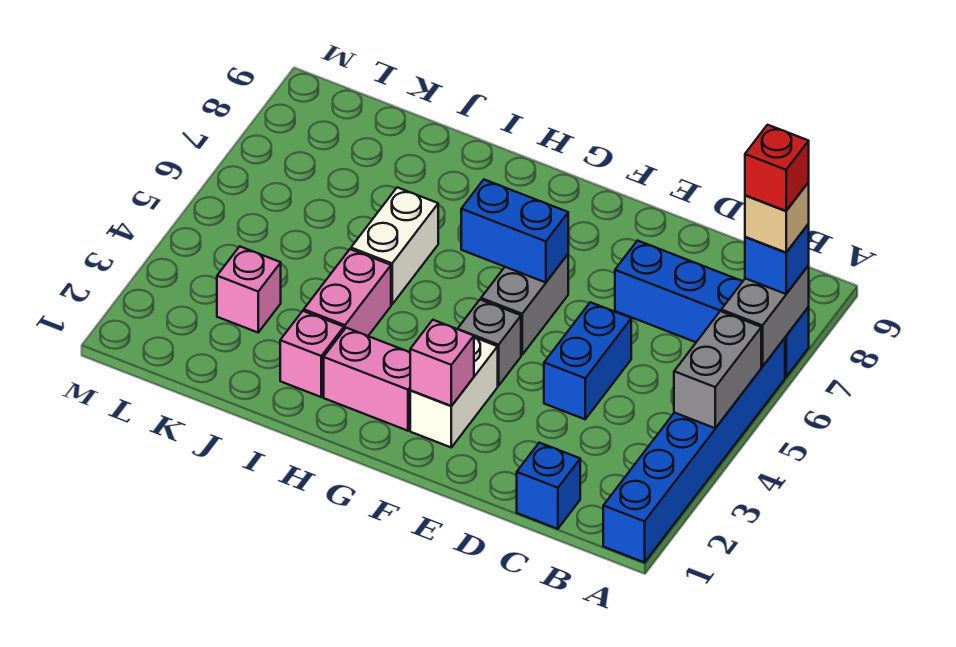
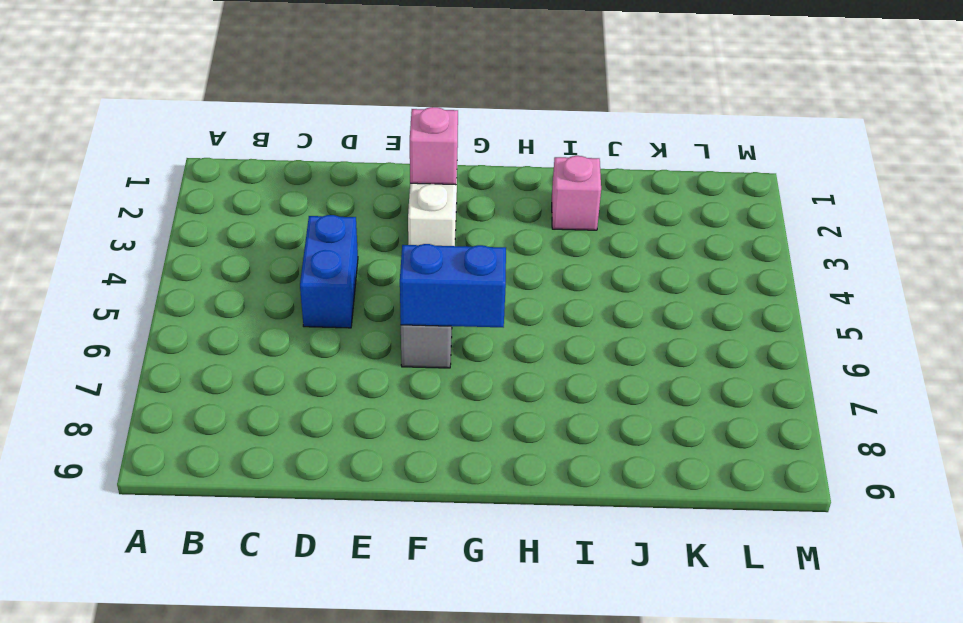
none -> blue brick A1:A6 level 1
none -> blue brick A7:D7 level 1
none -> blue brick C1 level 1

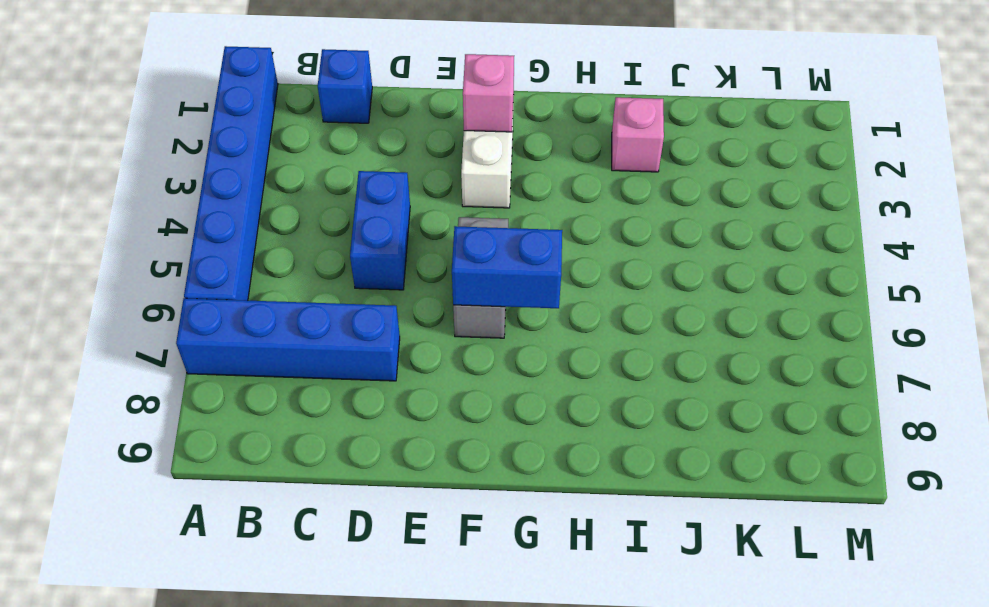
none -> grey brick F4 level 1
none -> pink brick G2:H2 level 1
none -> pink brick I3:I4 level 1

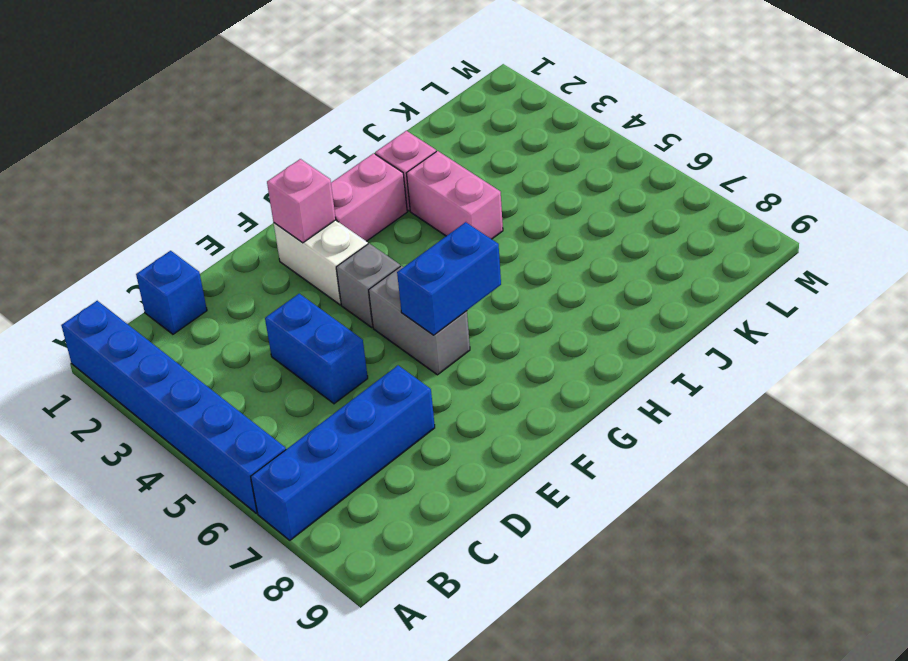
none -> white brick I5:I6 level 1
none -> pink brick K3 level 1
none -> grey brick A4:A5 level 2

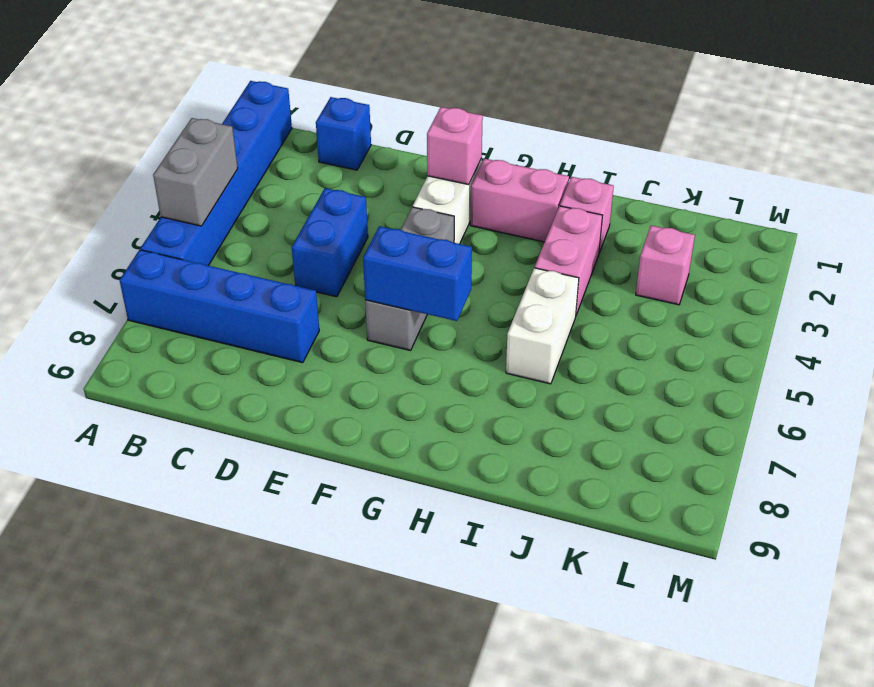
none -> grey brick A6:A7 level 2
none -> blue brick A7 level 3
none -> tan brick A7 level 4

